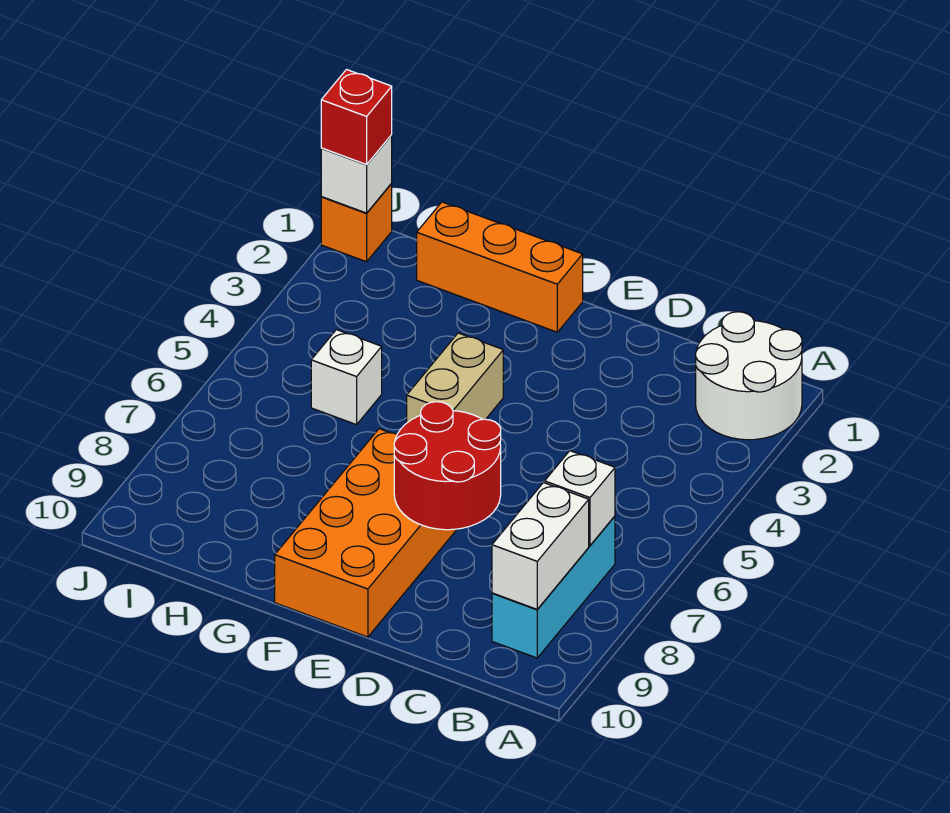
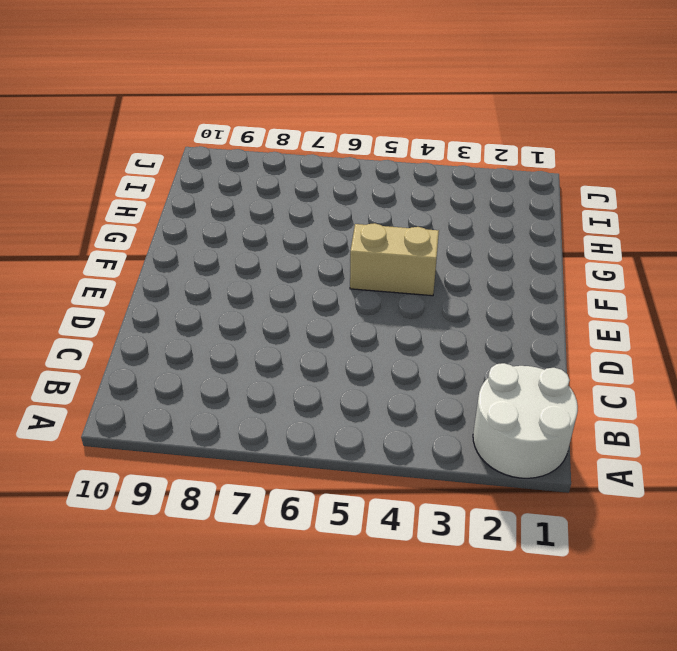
none -> cyan brick B7:B9 level 1
none -> orange brick E7:F10 level 1
none -> orange brick F1:H1 level 1

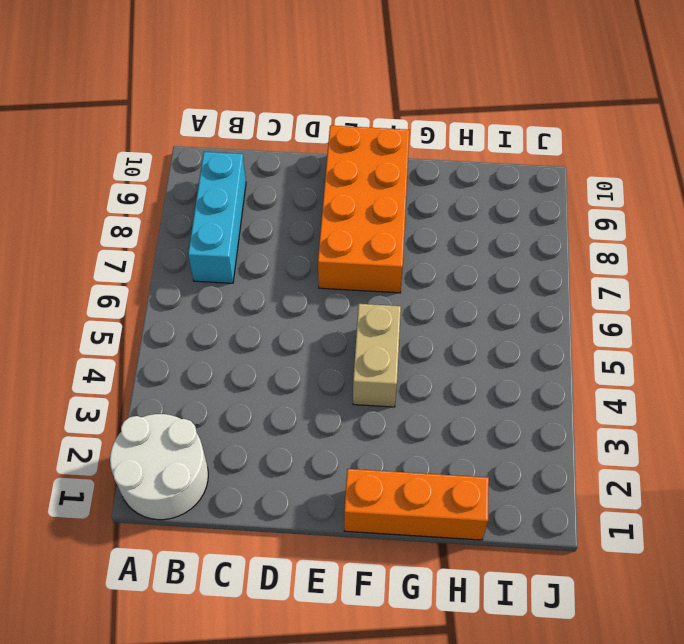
none -> white brick H5 level 1
none -> orange brick J1 level 1
none -> white brick B7 level 2

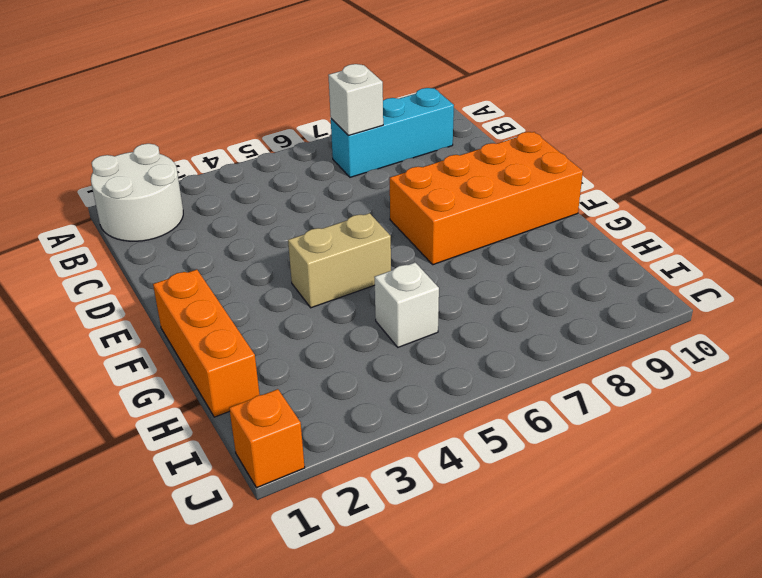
none -> white brick B8:B9 level 2
none -> red round brick D7:E8 level 2
none -> white brick J1 level 2

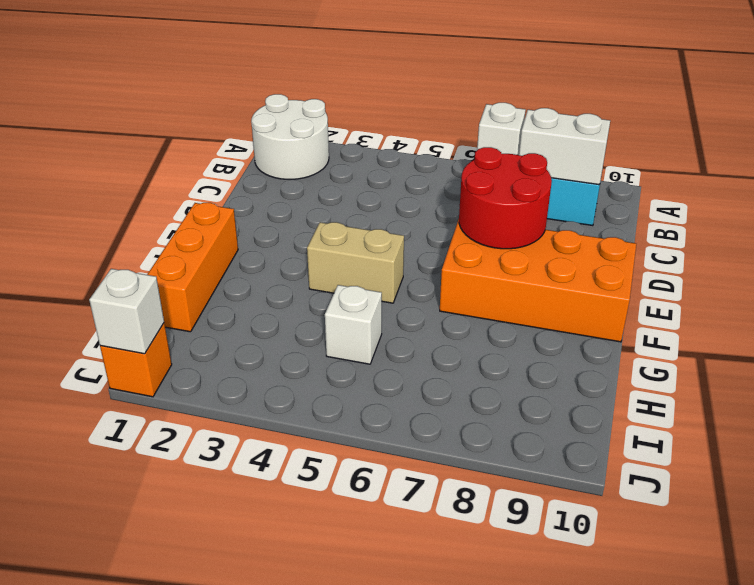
none -> red brick J1 level 3

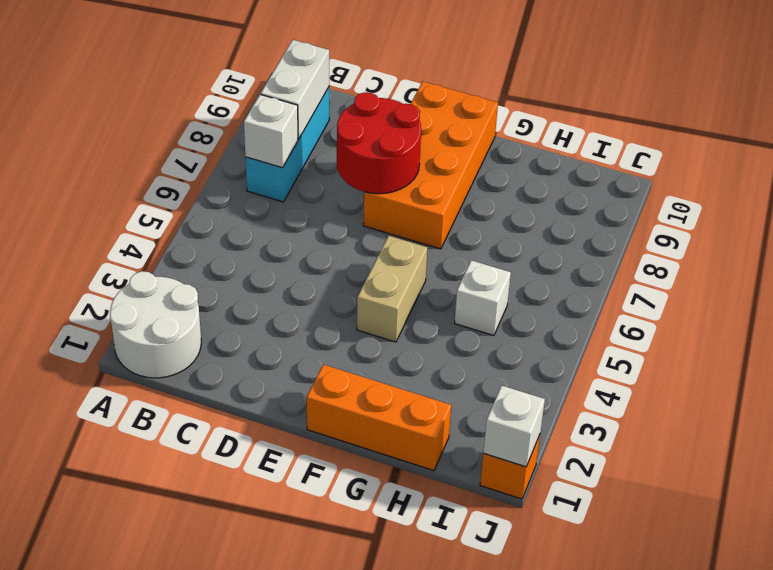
none -> red brick J1 level 3

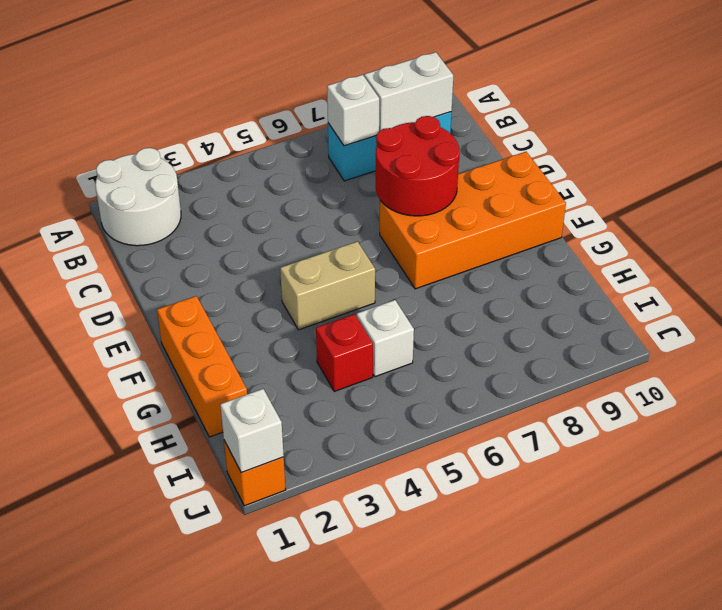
red brick H4 level 1 -> red brick J1 level 3

